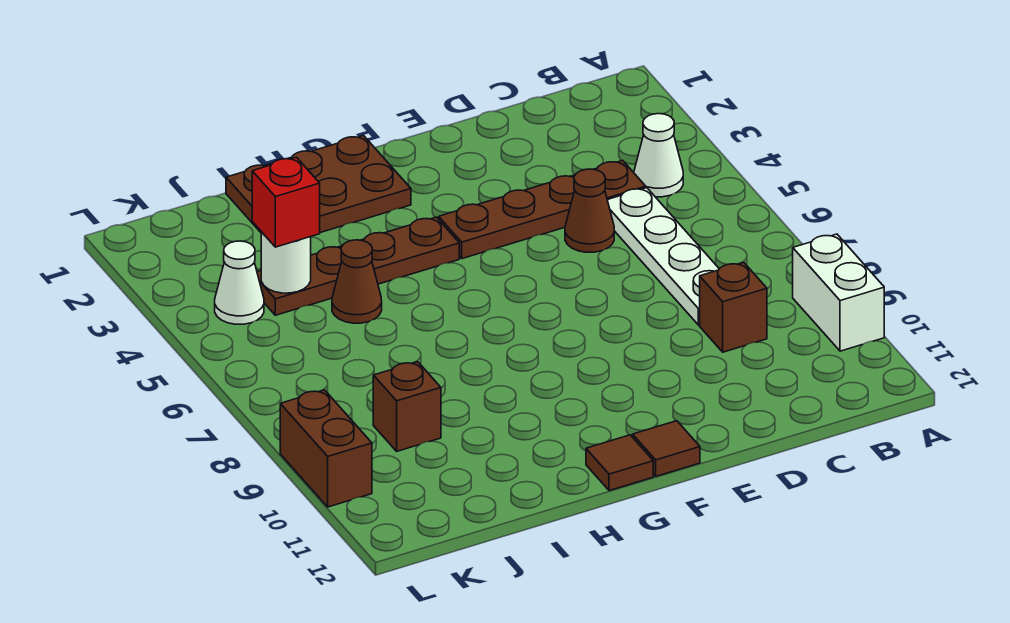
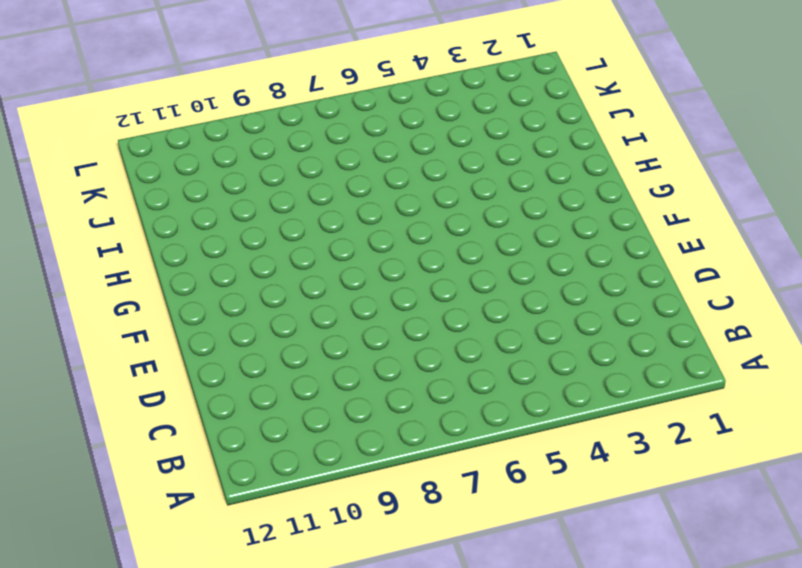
none -> white brick A9:A10 level 1
none -> white cone B4 level 1
none -> brown plate C4:F4 level 1

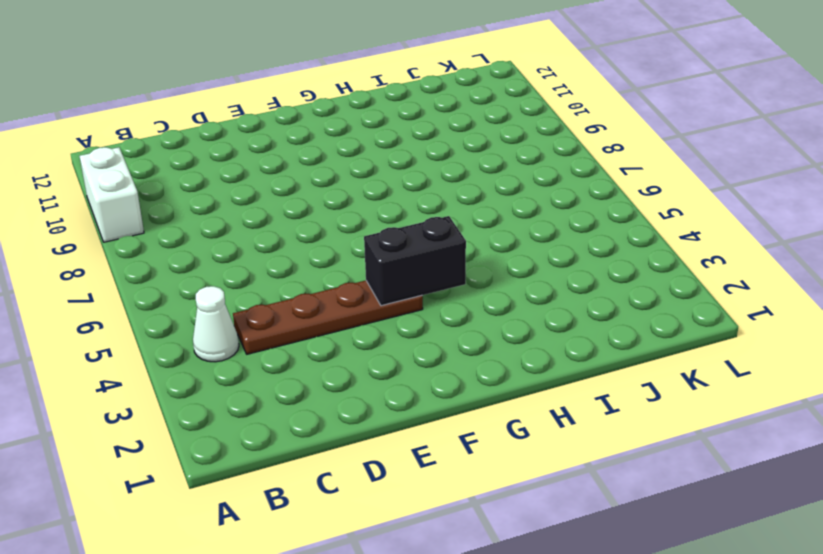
black brick F4:G4 level 2 -> none
none -> white plate C5:C8 level 1
none -> brown brick C9 level 1
none -> brown cone D5 level 1

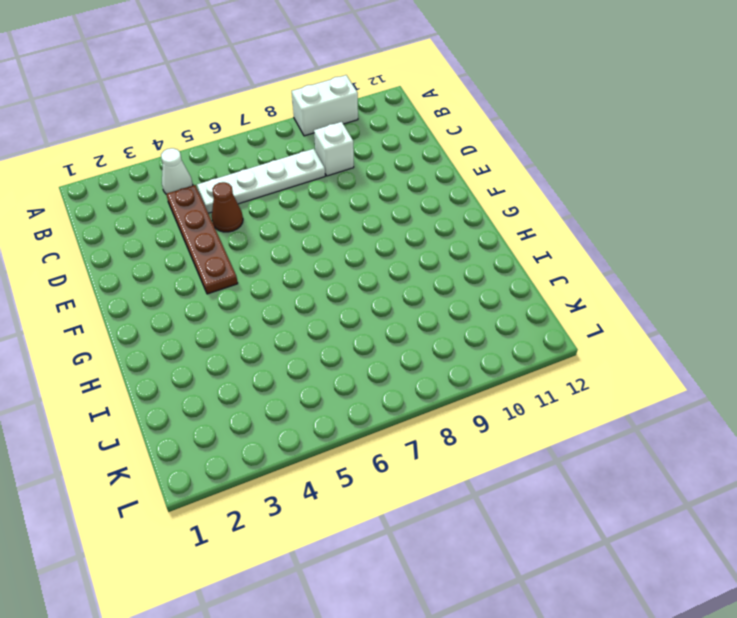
white brick C9 level 1 -> brown brick C9 level 1
none -> brown tile F12 level 1
none -> brown plate G1:I2 level 1
none -> brown plate G4:J4 level 1

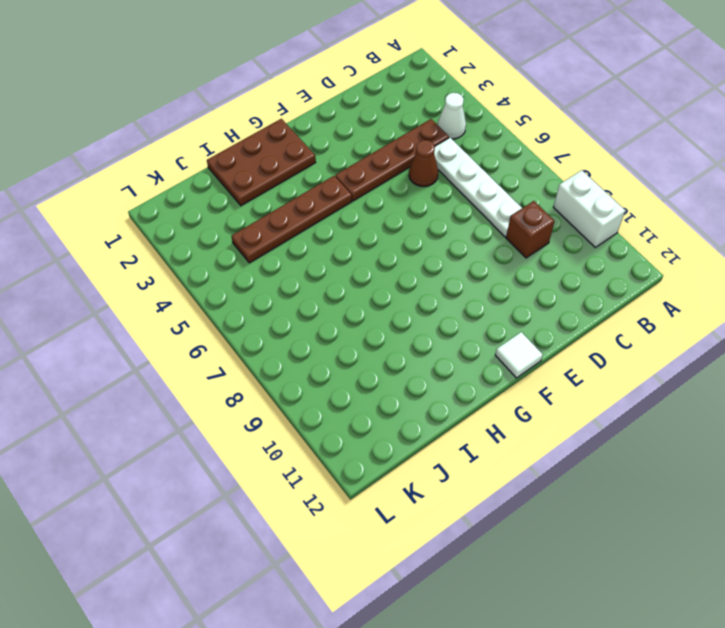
white tile F12 level 1 -> brown tile F12 level 1
none -> brown tile G12 level 1
none -> brown cone I5 level 1
none -> brown brick J9 level 1

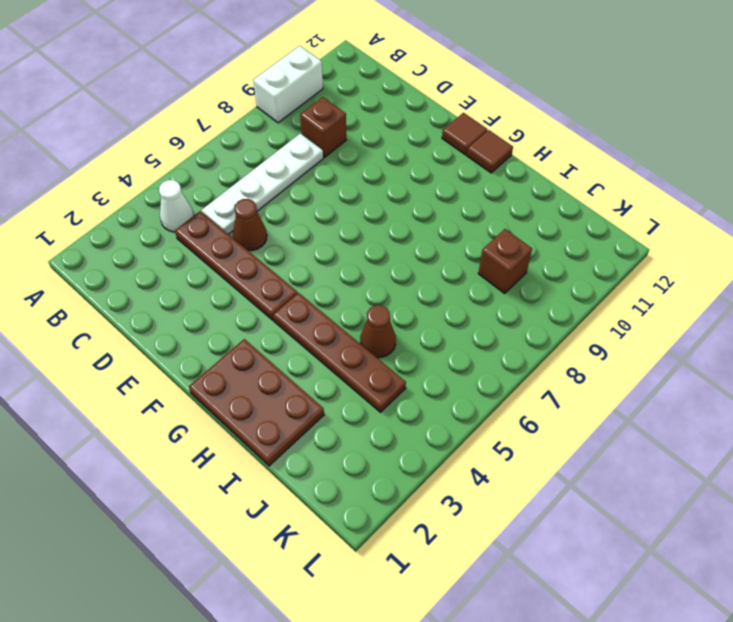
none -> white cone K4 level 1
none -> brown brick L9:L10 level 1
none -> white round brick J4 level 2

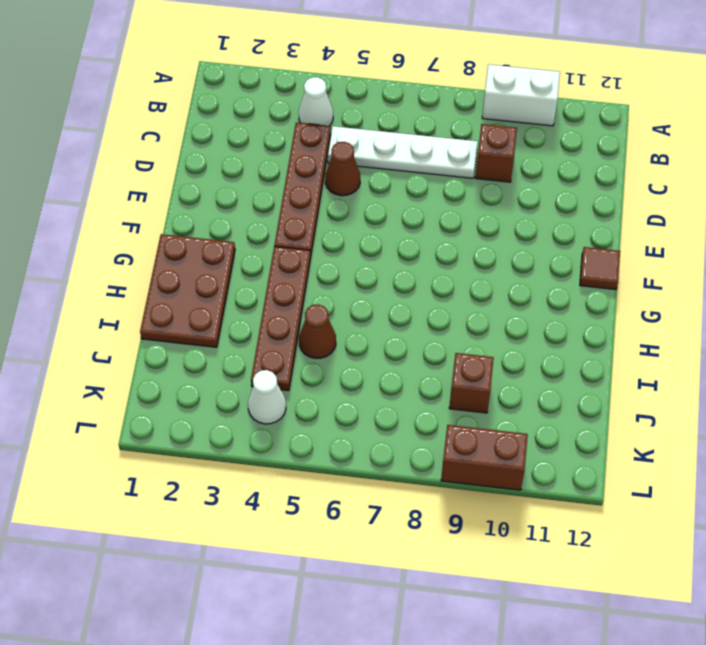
none -> brown tile G12 level 1
none -> white round brick J4 level 2
none -> red brick J4 level 3

